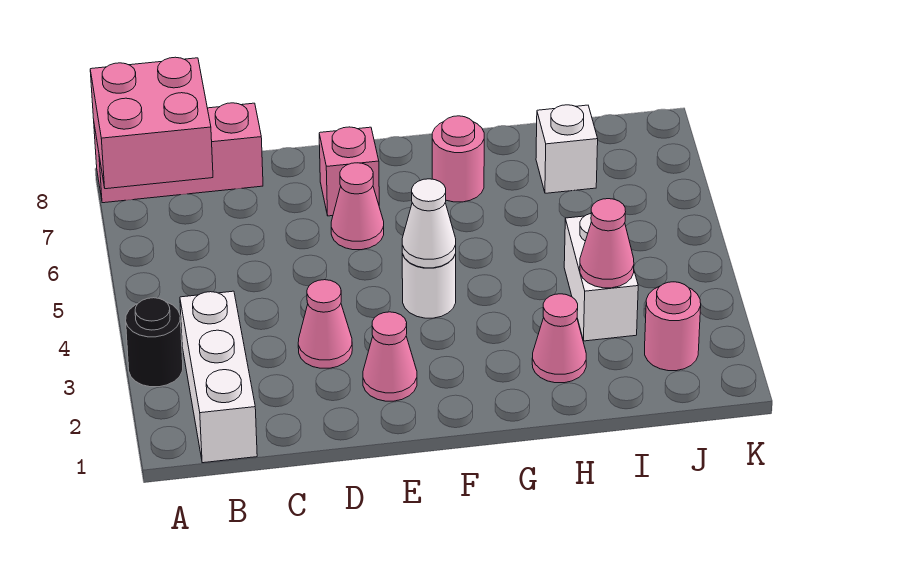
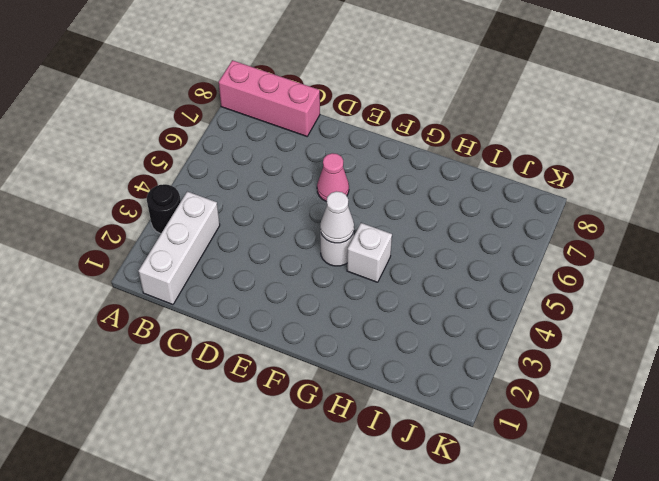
white brick G4 level 1 -> white brick I7 level 1
none -> pink cone D3 level 1
none -> pink cone E2 level 1
none -> pink brick E7 level 1

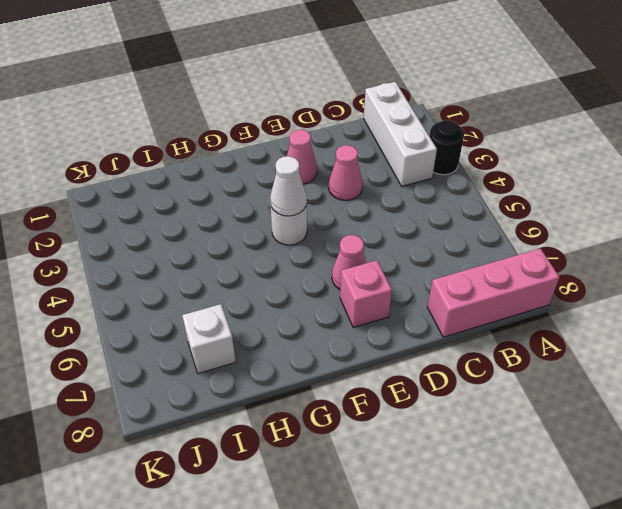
none -> pink round brick G7 level 1
none -> pink cone H2 level 1
none -> white brick I3:I4 level 1

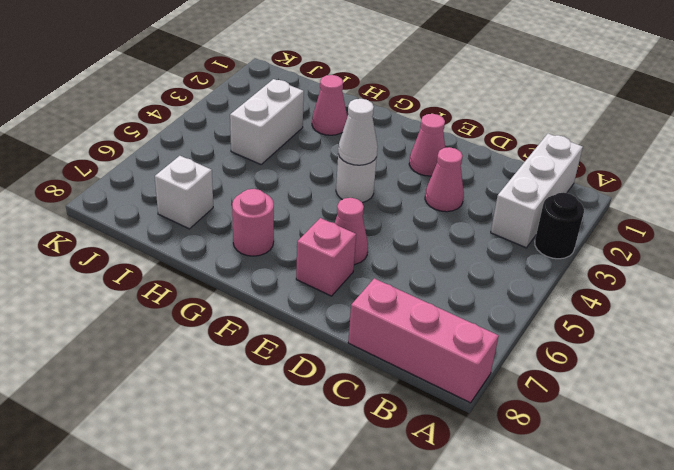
none -> pink round brick J2 level 1
none -> pink brick A7:B8 level 2
none -> pink cone I3 level 2

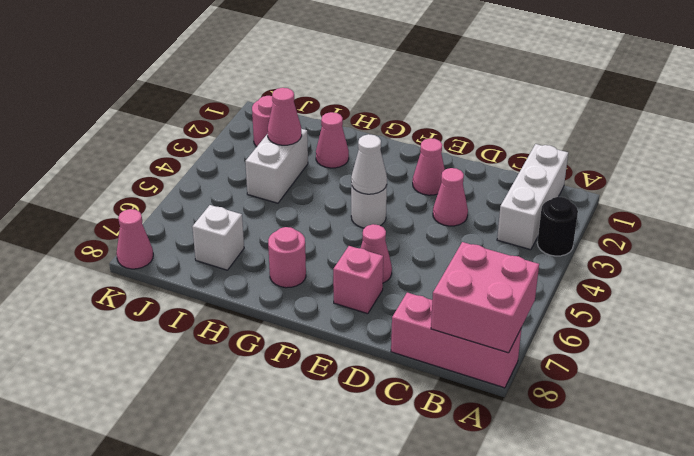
pink cone K8 level 1 -> none

